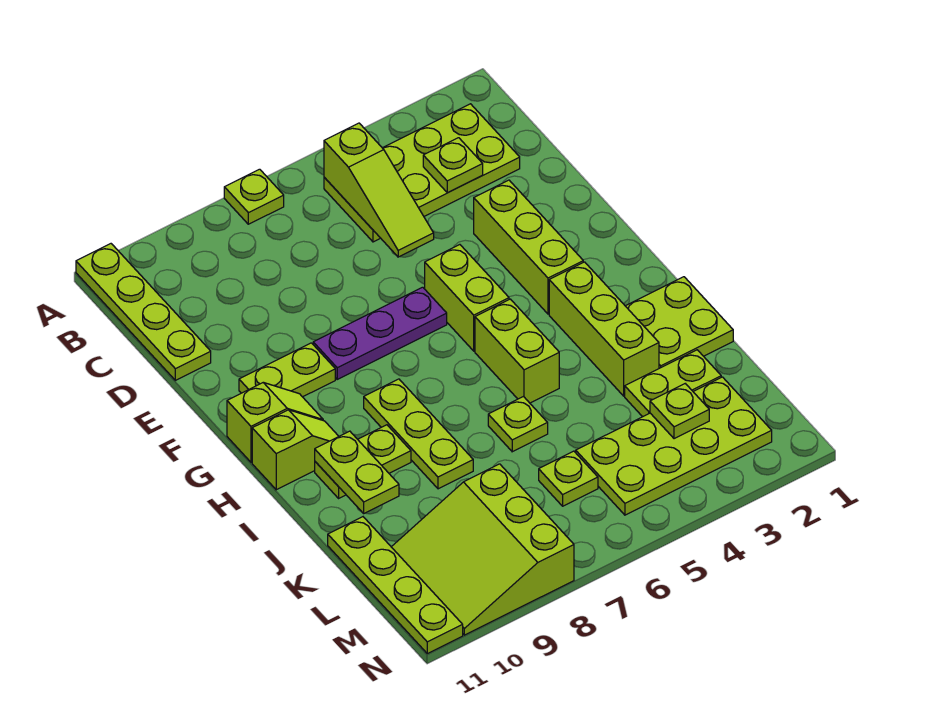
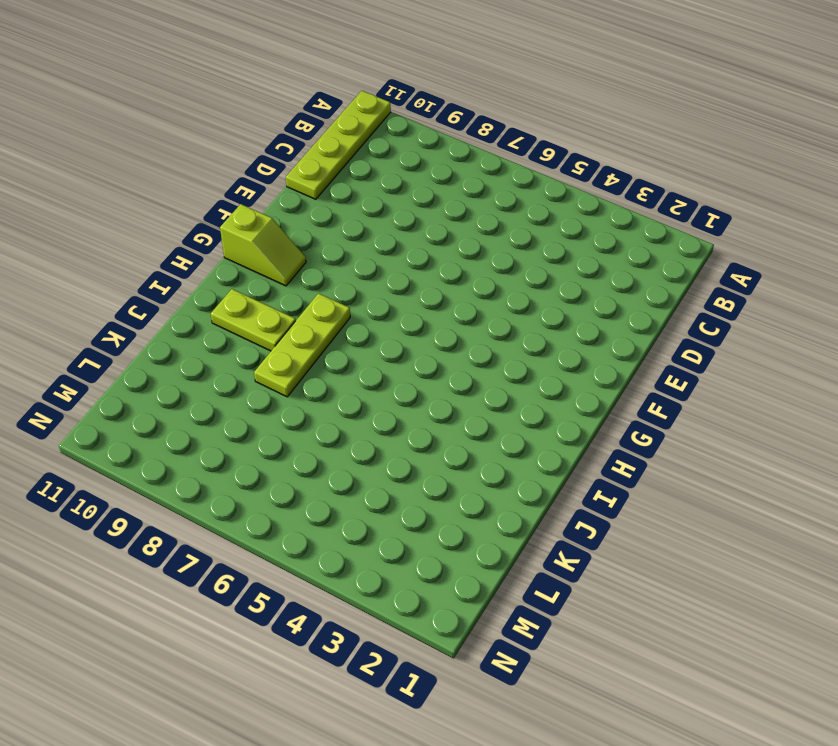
none -> lime plate A7 level 1
none -> lime plate B2:C5 level 1
none -> lime brick E3:G3 level 1

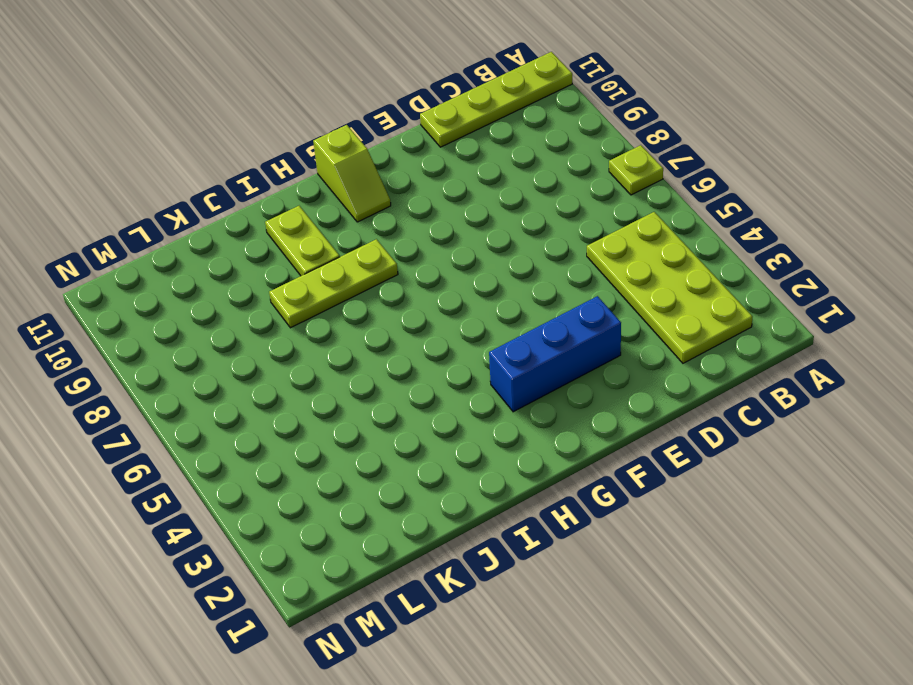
blue brick E3:G3 level 1 -> lime brick E3:G3 level 1
none -> lime brick F5:G5 level 1
none -> purple plate F6:F8 level 1
none -> lime plate F9:F10 level 1

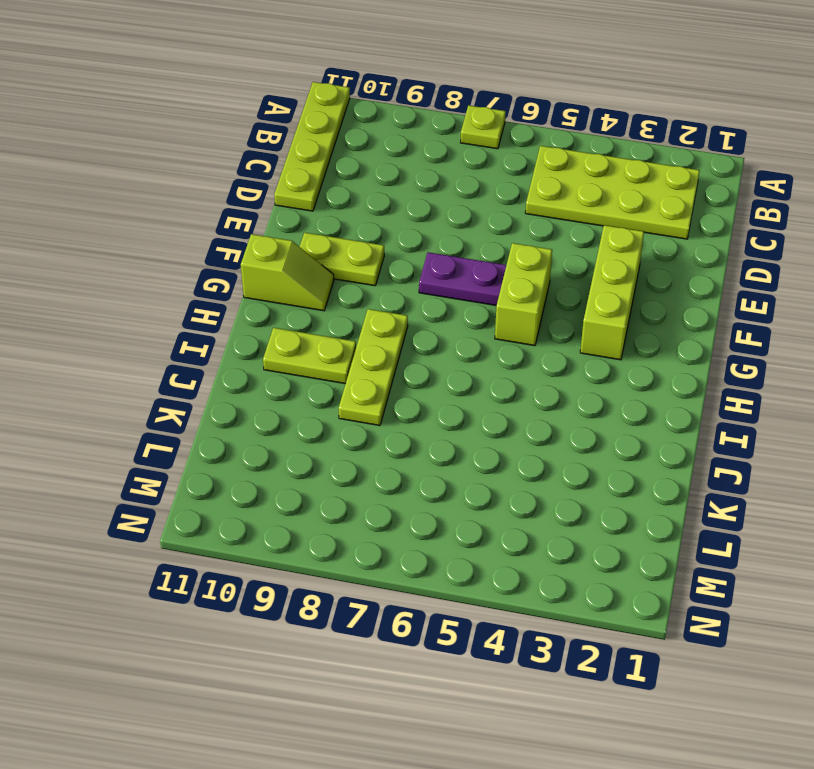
purple plate F6:F7 level 1 -> purple plate F6:F8 level 1
none -> lime brick H3:J3 level 1
none -> lime brick H5:I5 level 1
none -> lime slope H10:H11 level 1 top 11

